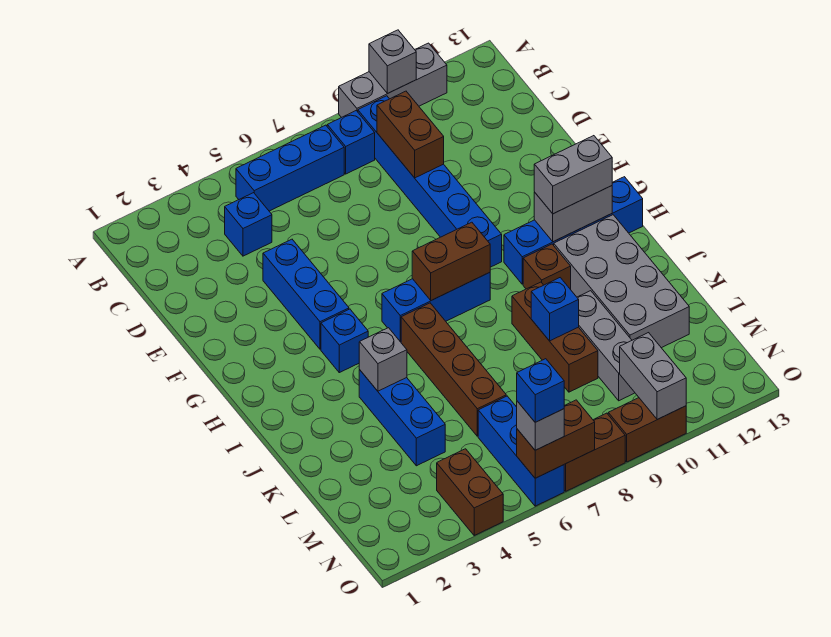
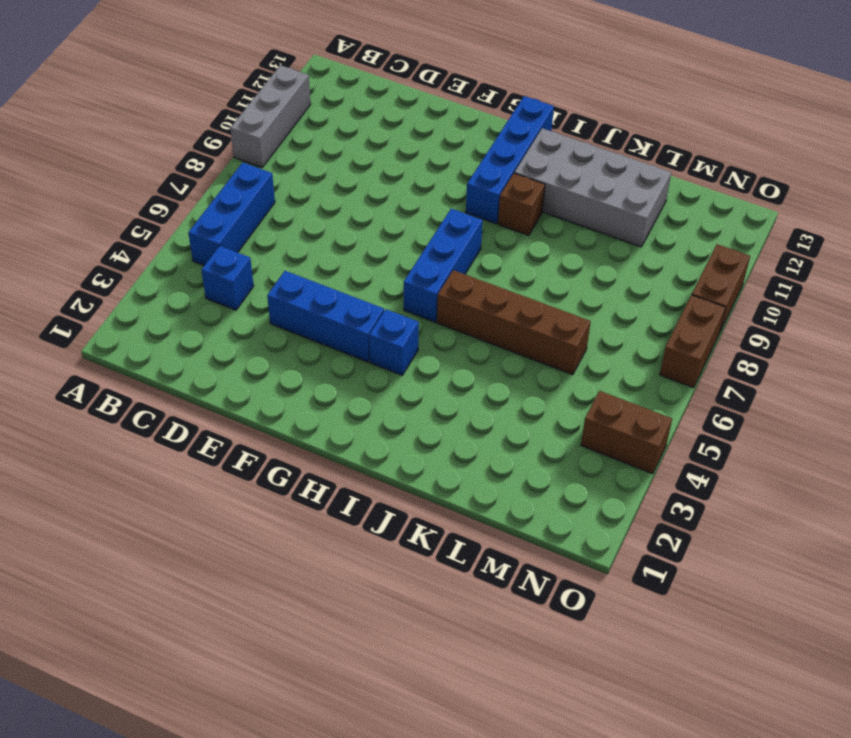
none -> blue brick B8 level 1
none -> blue brick B9:G9 level 1
none -> blue brick J4:L4 level 1
none -> brown brick J9:L9 level 1

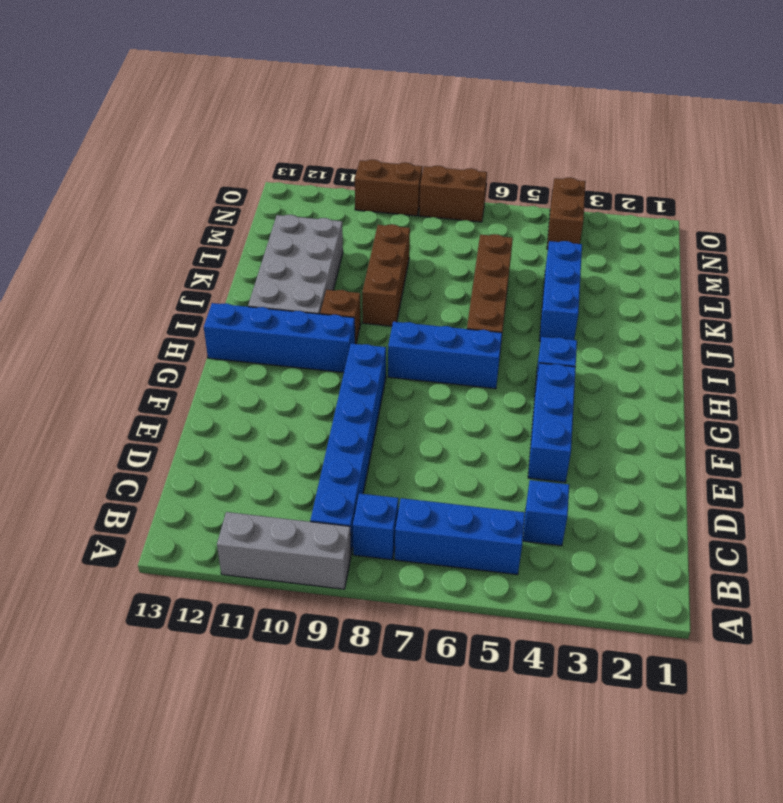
none -> grey brick K10:M10 level 1
none -> blue brick M6:O6 level 1
none -> grey brick A10 level 2
none -> brown brick C9:D9 level 2

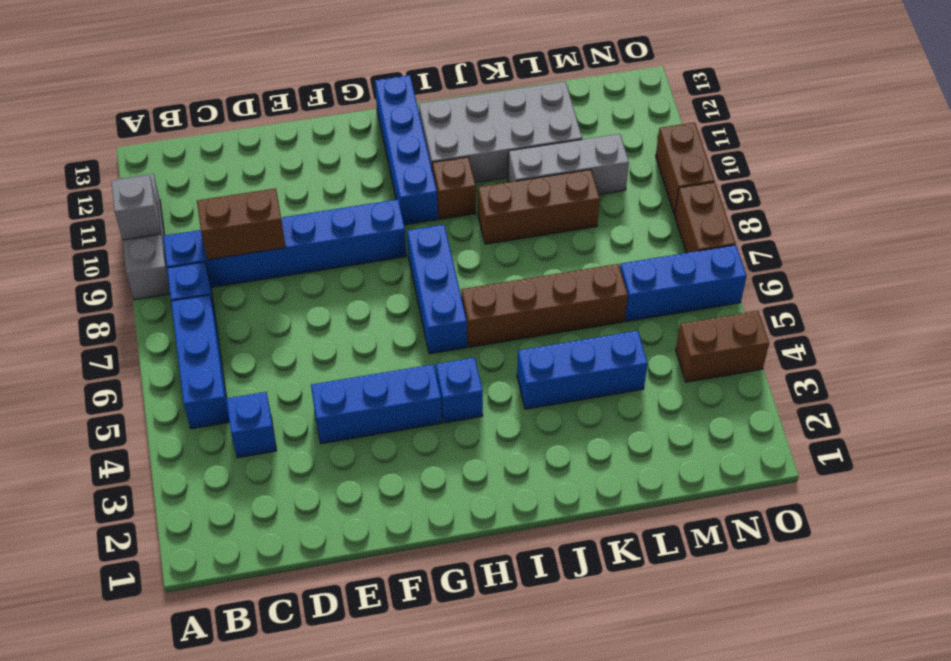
none -> brown brick H7:H8 level 2
none -> grey brick H11:H12 level 2
none -> grey brick J4 level 2
none -> blue brick K9 level 2

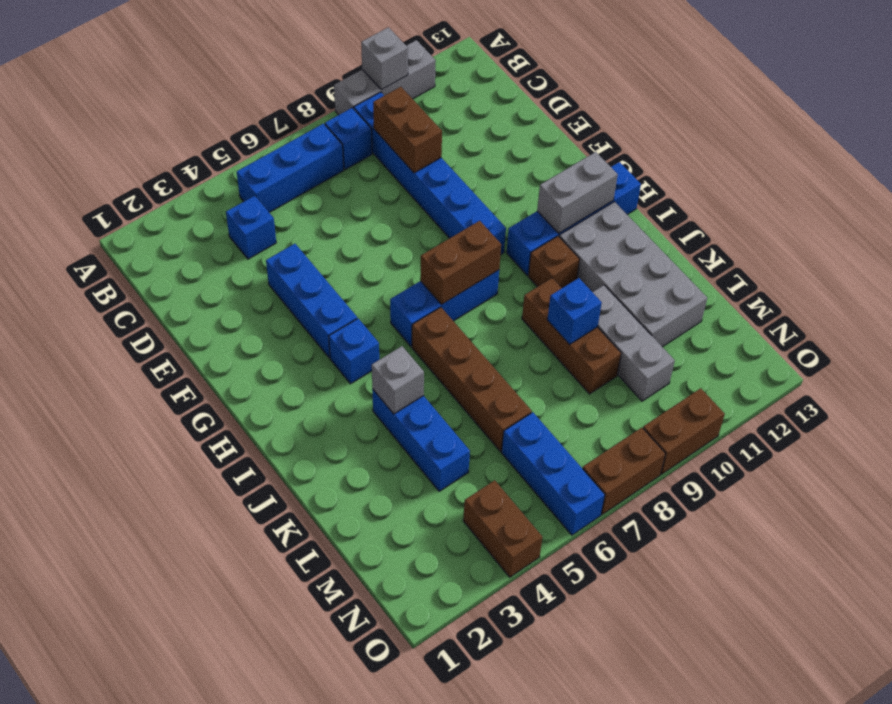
none -> grey brick N10:O10 level 2
none -> brown brick O6:O7 level 2
none -> grey brick H11:H12 level 3
none -> grey brick O6 level 3

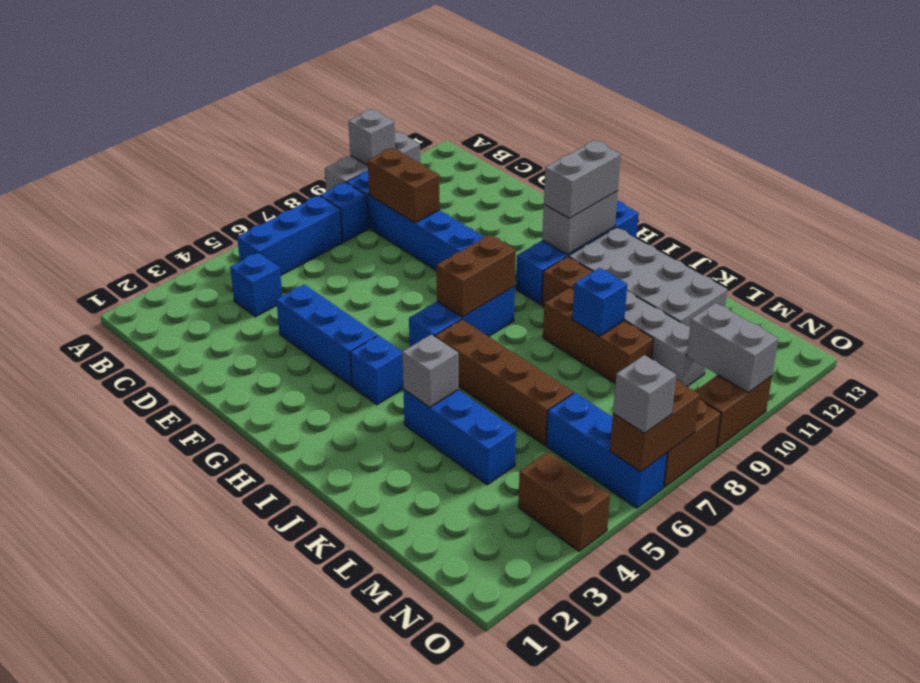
none -> blue brick O6 level 4

